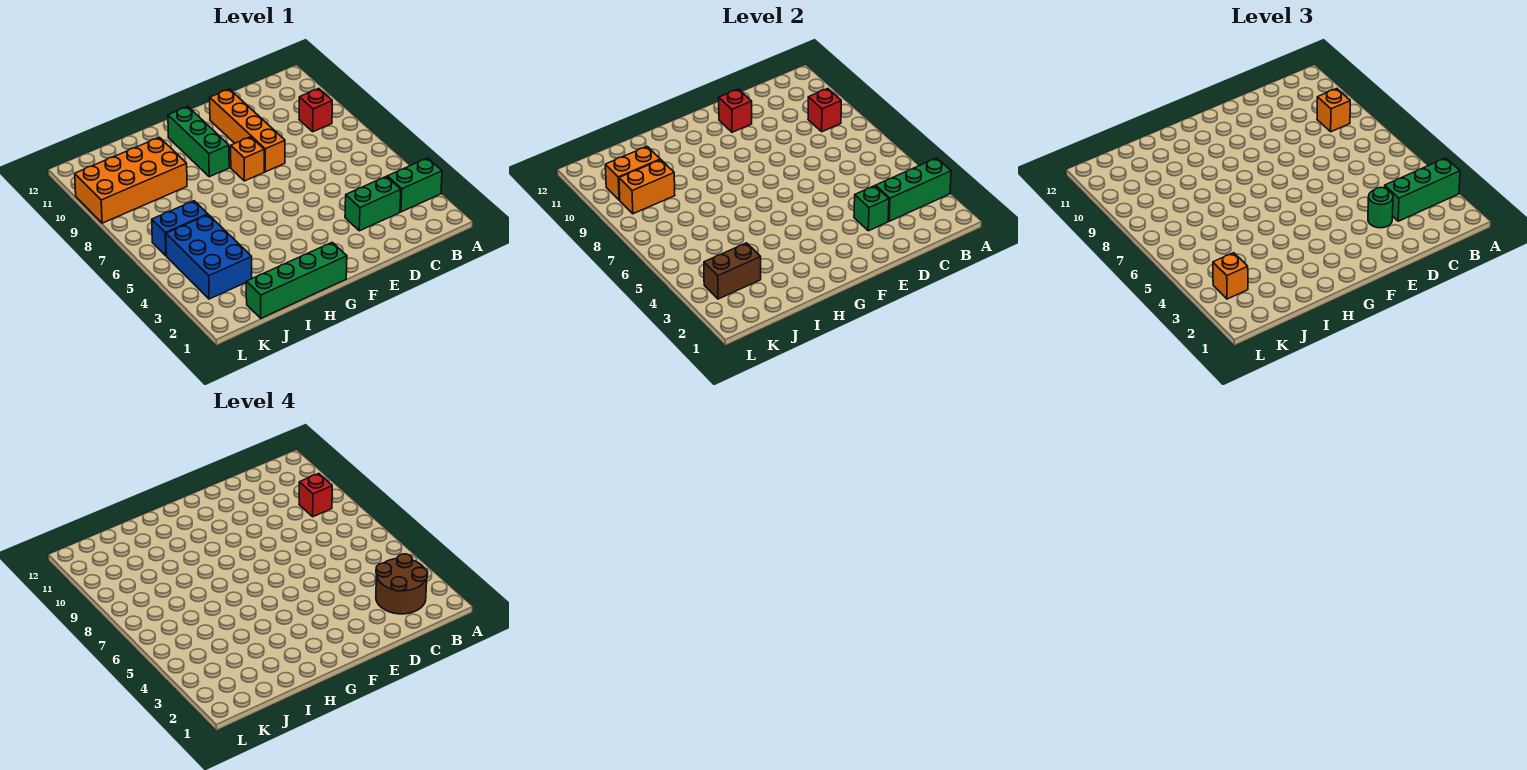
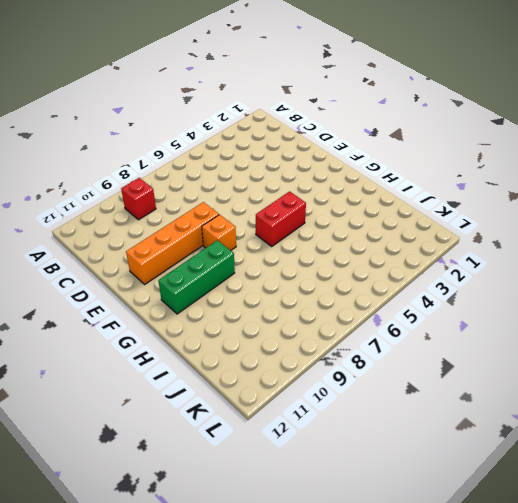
red brick G5:G6 level 1 -> none
none -> green brick A3:B3 level 1
none -> green brick C3:D3 level 1
none -> green brick G1:J1 level 1

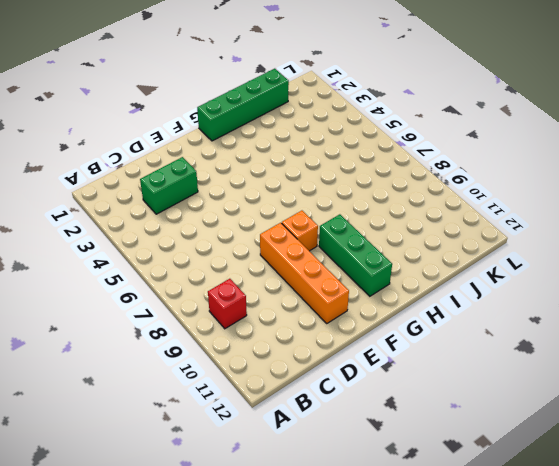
none -> green brick A3:B3 level 1
none -> orange brick I9:L10 level 1
none -> blue brick J3:K5 level 1

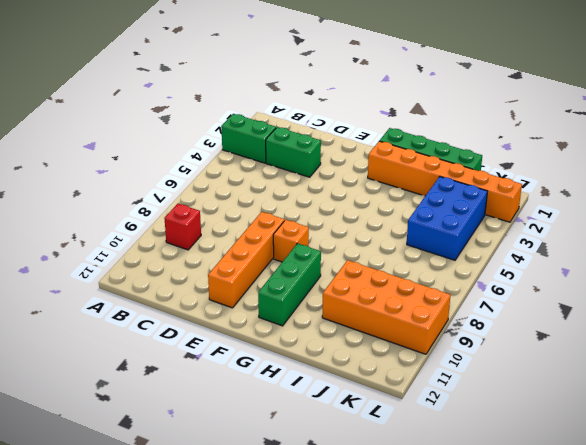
orange brick G2:L2 level 1 -> none
none -> blue brick J6:K6 level 1
none -> green brick A3:C3 level 2
none -> red brick B9 level 2

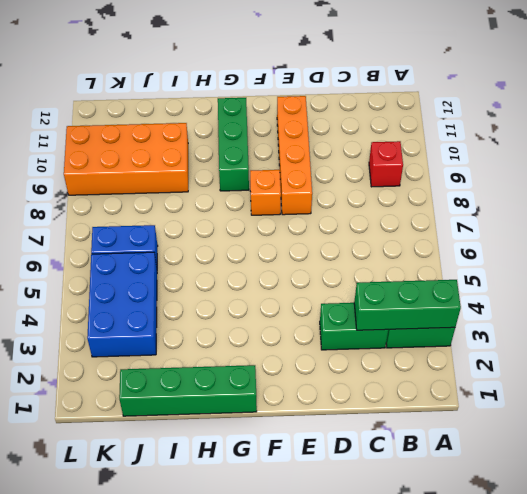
none -> red brick B9 level 2
none -> green brick D3 level 2
none -> red brick E11 level 2

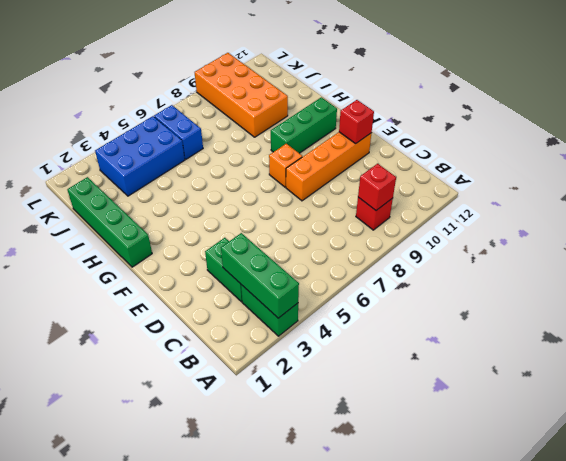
none -> green brick D3 level 2
none -> brown brick J3:K3 level 2
none -> orange brick J9:K9 level 2

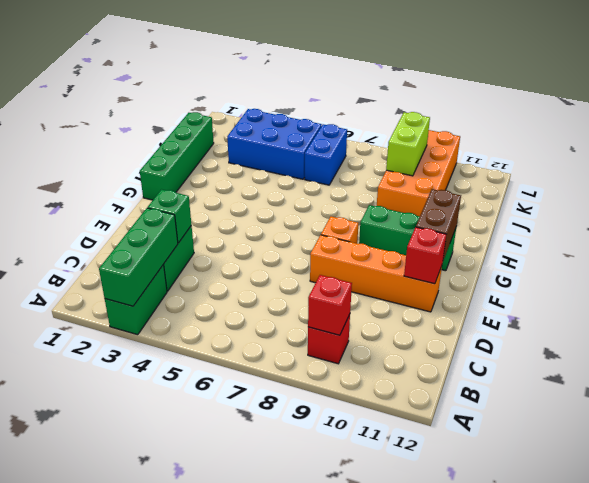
brown brick F11:G11 level 2 -> brown brick J3:K3 level 2
lime brick J9:K9 level 2 -> orange brick J9:K9 level 2
none -> orange brick J10:K10 level 2
none -> green brick A3:C3 level 3
none -> orange brick B9 level 3

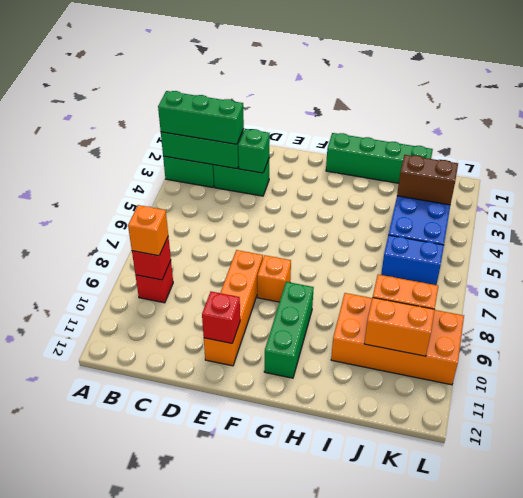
none -> green round brick D3 level 3
none -> orange brick K3 level 3
none -> brown round brick B2:C3 level 4

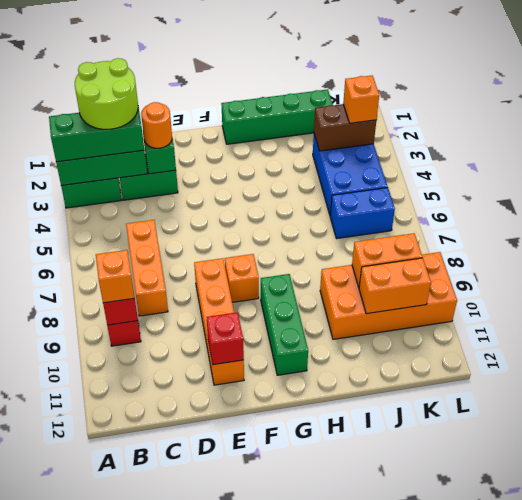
lime round brick B2:C3 level 4 -> brown round brick B2:C3 level 4
orange brick C6:C8 level 1 -> none
orange round brick D3 level 3 -> green round brick D3 level 3
none -> red brick B9 level 4

